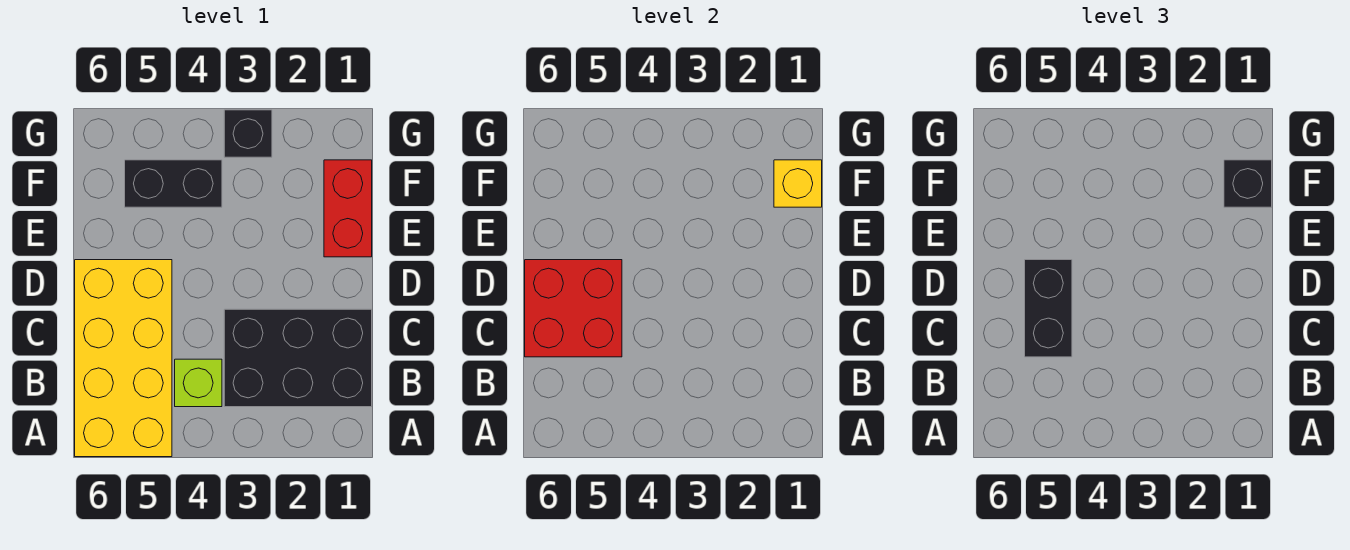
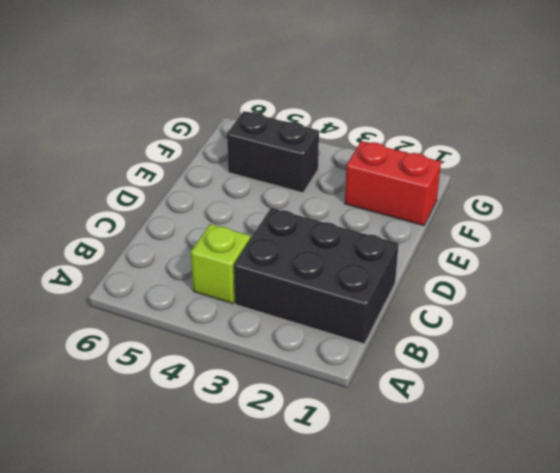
red brick F1:F2 level 1 -> red brick E1:F1 level 1
none -> yellow brick A5:D6 level 1
none -> black brick G3 level 1

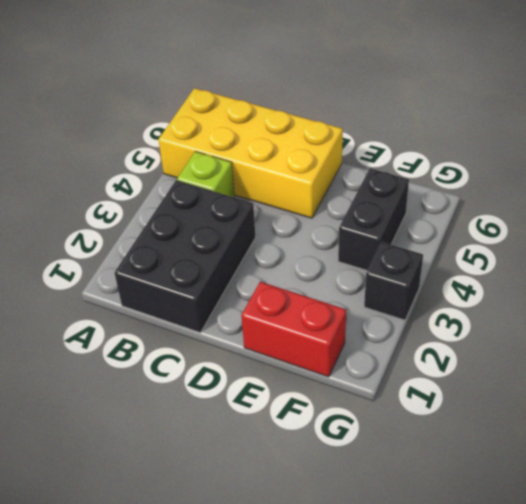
none -> red brick C5:D6 level 2
none -> yellow brick F1 level 2

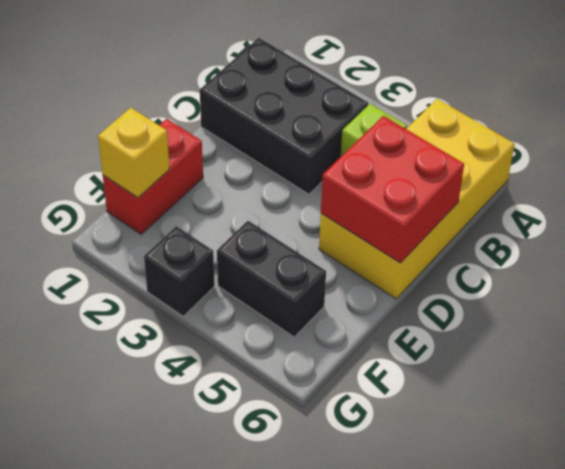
none -> black brick C5:D5 level 3
none -> black brick F1 level 3

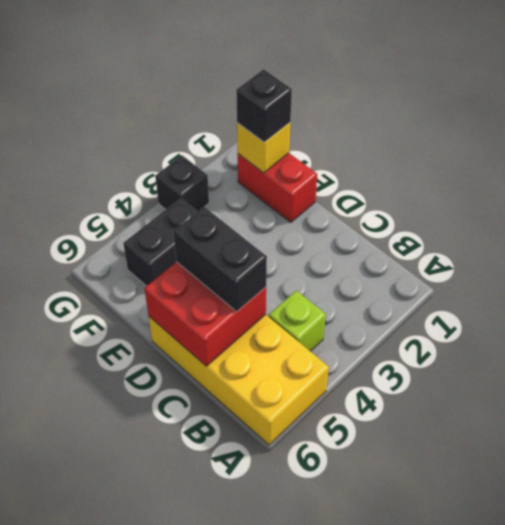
none -> black brick B1:C3 level 1

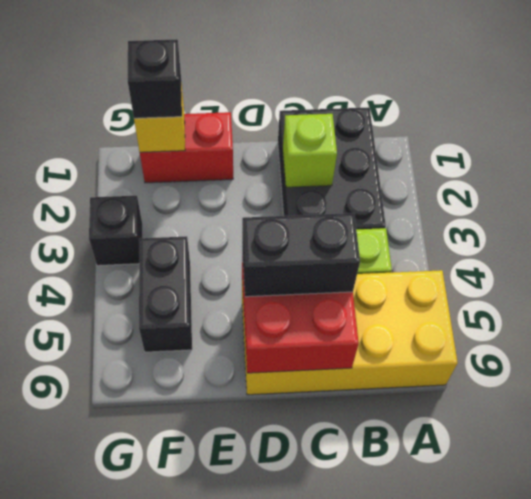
lime brick C2 level 2 -> none

